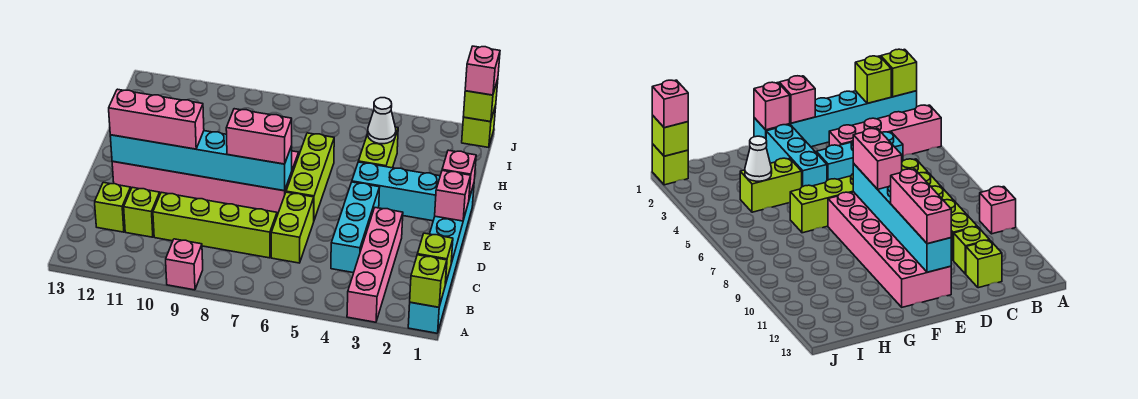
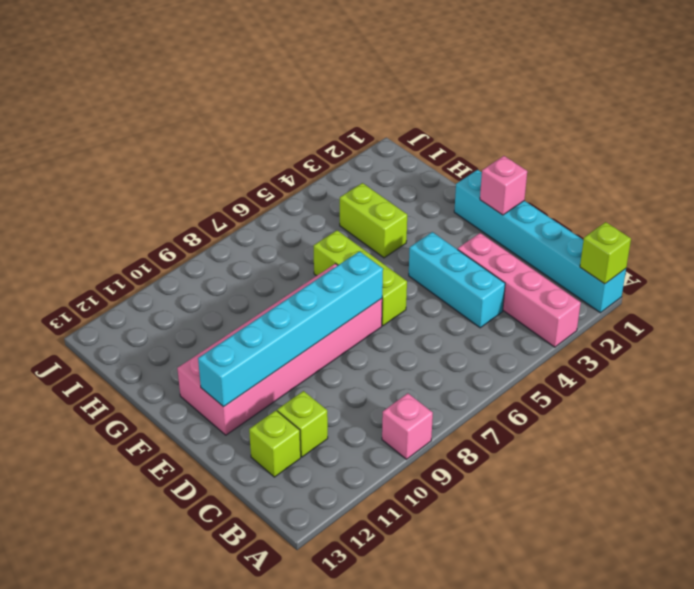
none -> lime brick C6:D6 level 1
none -> lime brick C7:C10 level 1
none -> cyan brick F2:F4 level 1

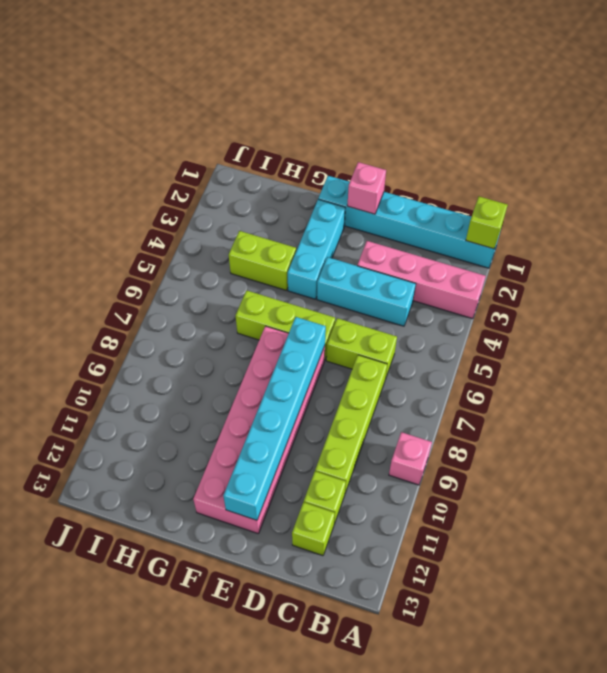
none -> lime brick J1 level 1
none -> lime brick B1 level 2
none -> pink brick F1 level 2

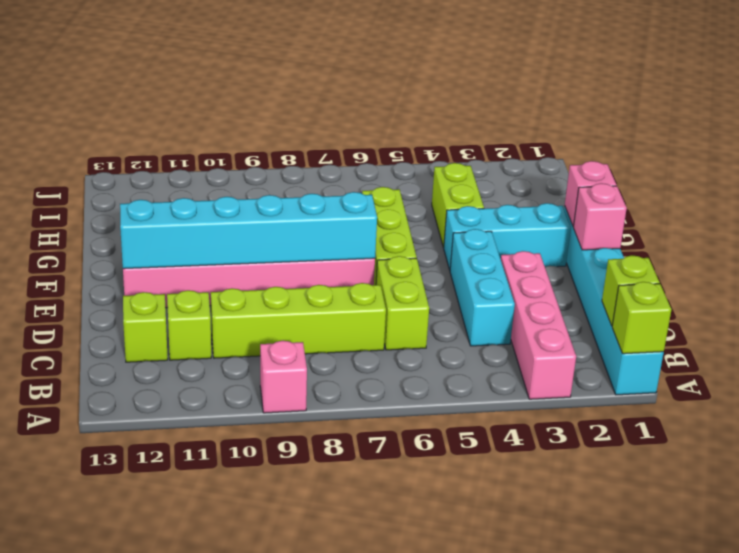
none -> lime brick J1 level 1
none -> white cone H4 level 2
none -> lime brick J1 level 2

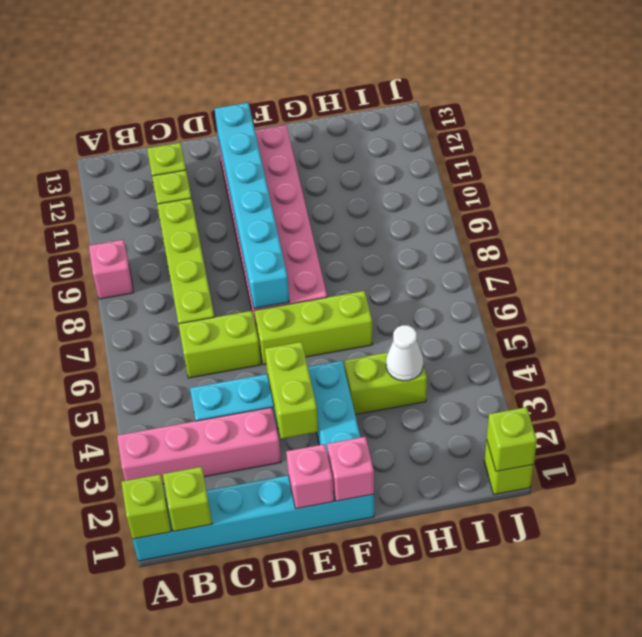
lime brick E3:E4 level 2 -> none
none -> pink brick E7:E8 level 3
none -> pink brick E10:E12 level 3
none -> pink brick J1 level 3

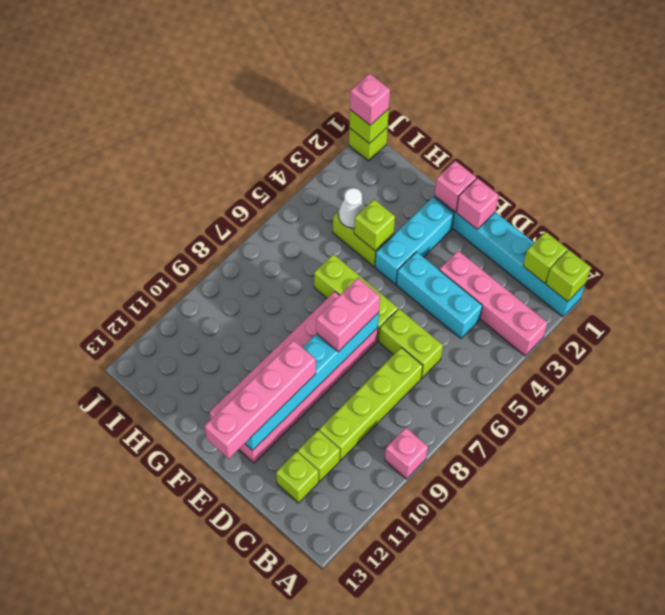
pink brick E10:E13 level 3 -> pink brick E10:E12 level 3
lime brick G4 level 2 -> none

